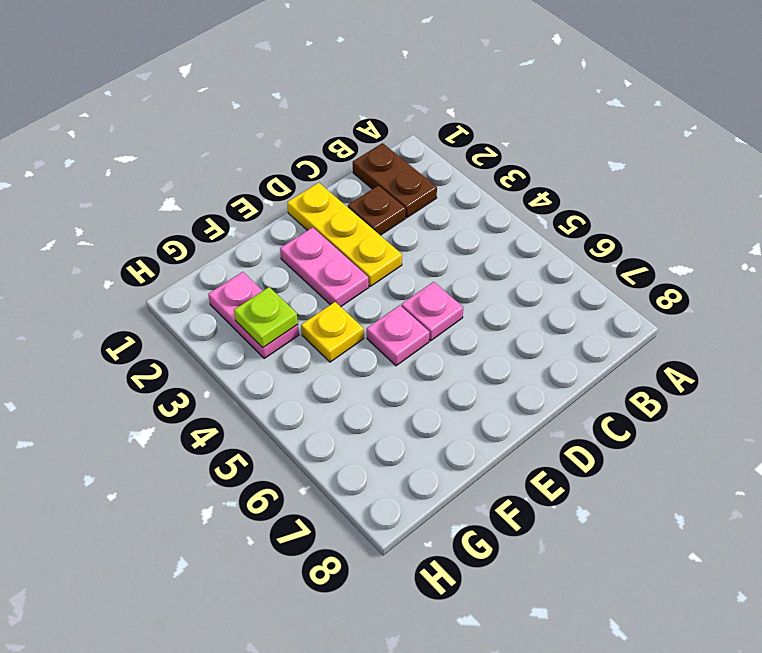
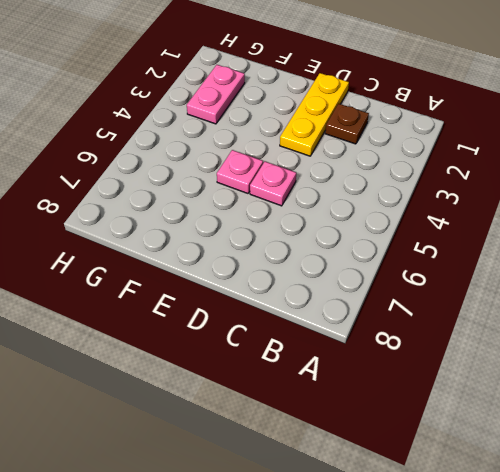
none -> brown plate B1:B2 level 1
none -> pink plate E2:E3 level 1

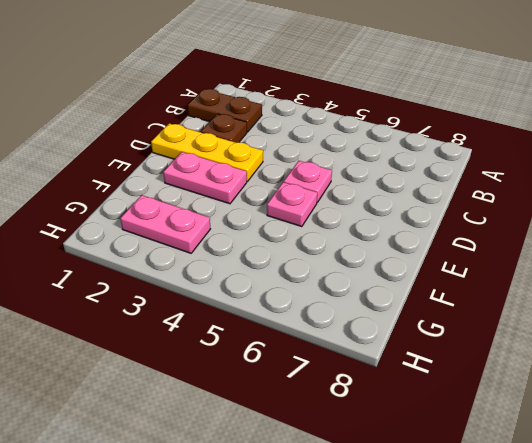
none -> yellow plate F4 level 1
none -> lime plate G3 level 2

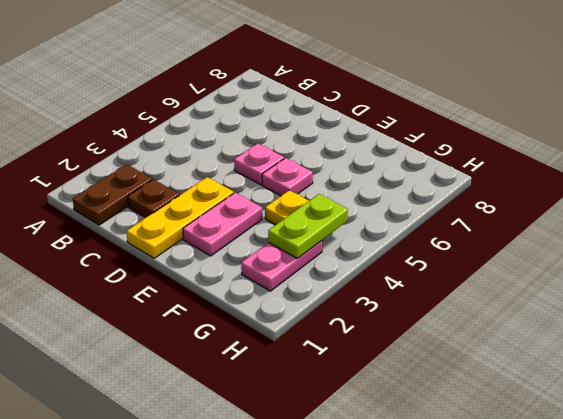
lime plate G3:G4 level 2 -> lime plate G3 level 2

